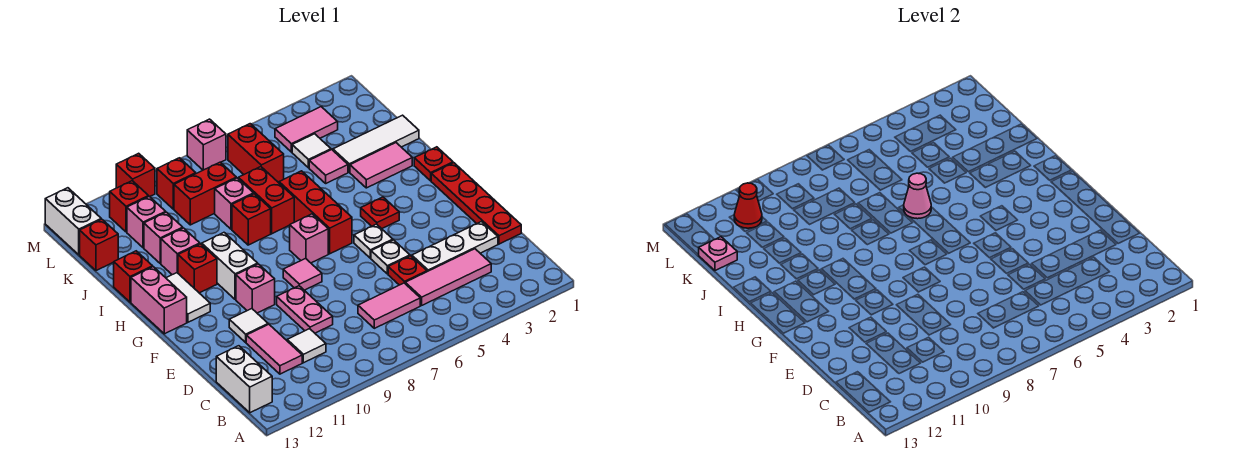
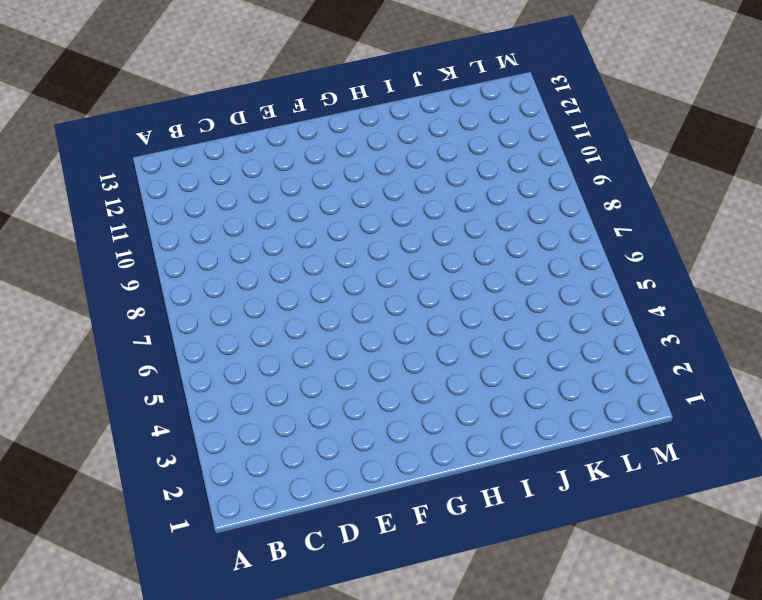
none -> white brick B13:C13 level 1
none -> pink tile C3:C5 level 1
none -> pink tile C6:C7 level 1
none -> white tile C10 level 1

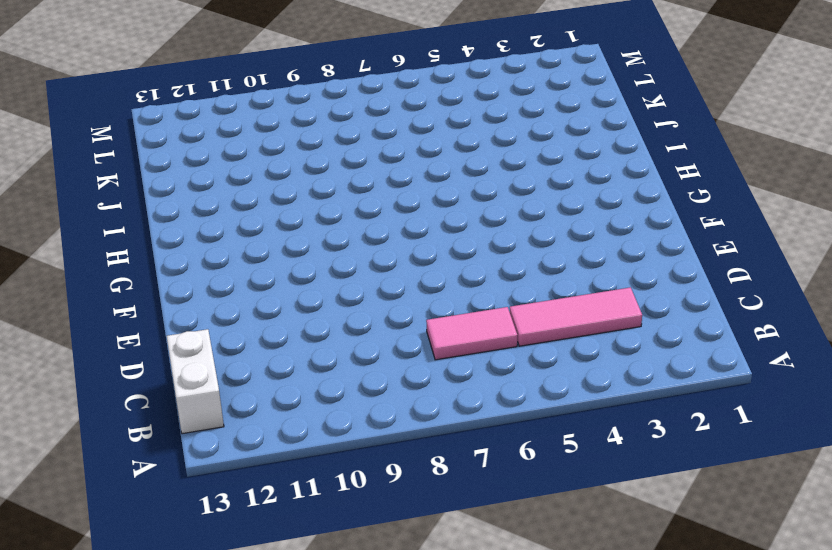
none -> white tile C10 level 1
none -> pink tile C11:D11 level 1
none -> red plate D1:G1 level 1
none -> white plate D2:D4 level 1

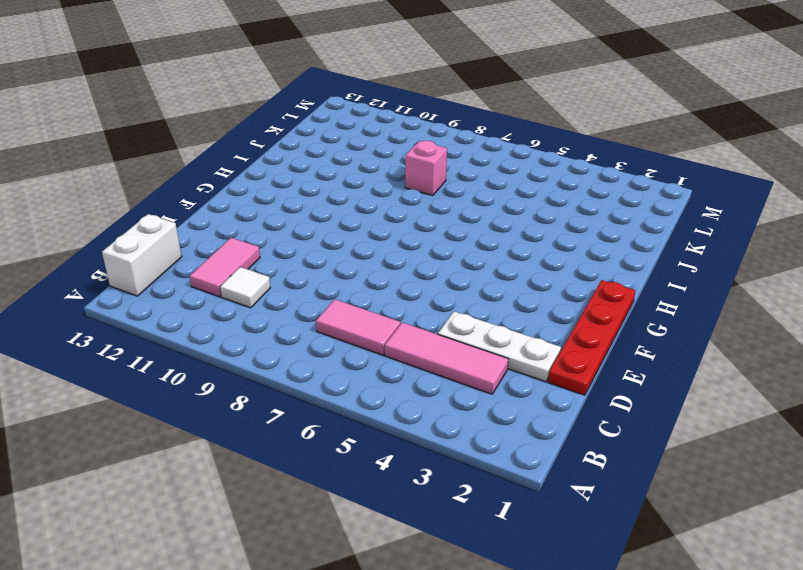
none -> red plate D5 level 1
none -> pink plate D9:E9 level 1
none -> white plate E5 level 1
none -> white tile E11 level 1

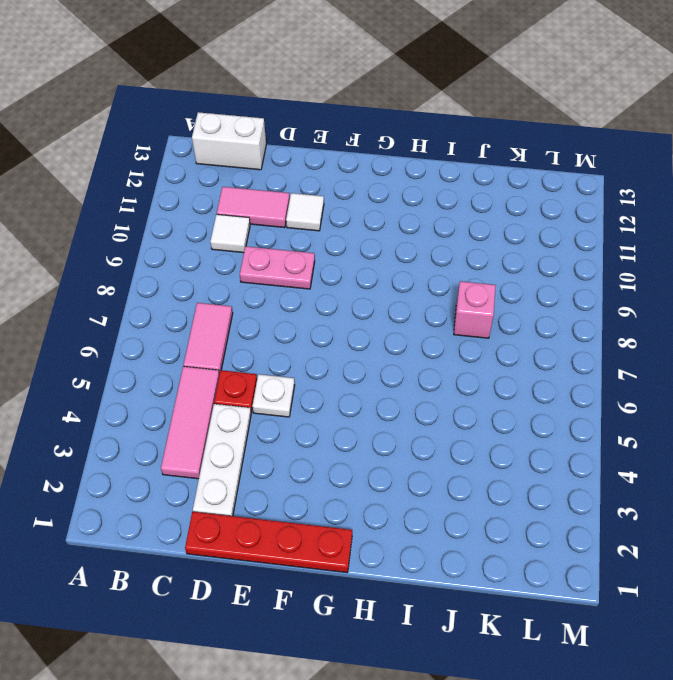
none -> white plate F5 level 1
none -> pink tile F8 level 1
none -> pink brick F10 level 1
none -> red plate G4 level 1

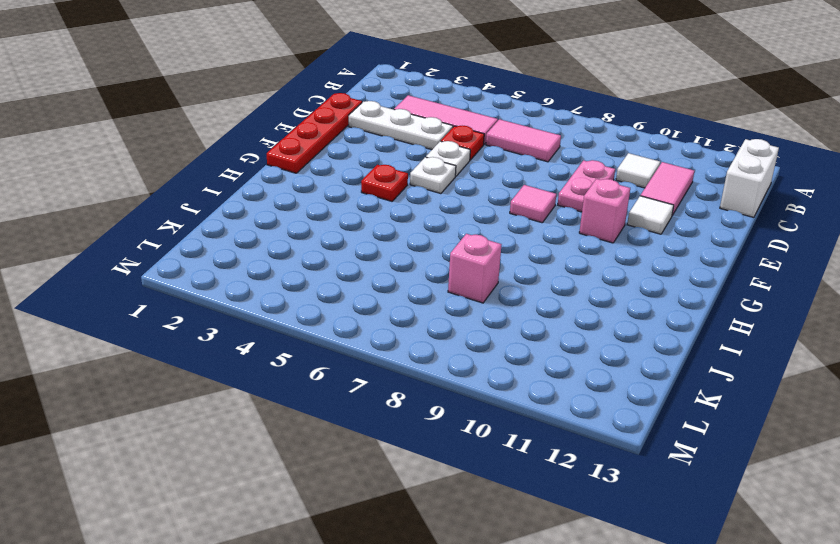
none -> red brick G6:I6 level 1
none -> pink brick G7 level 1
none -> white brick G10:H10 level 1
none -> white tile G12:H12 level 1

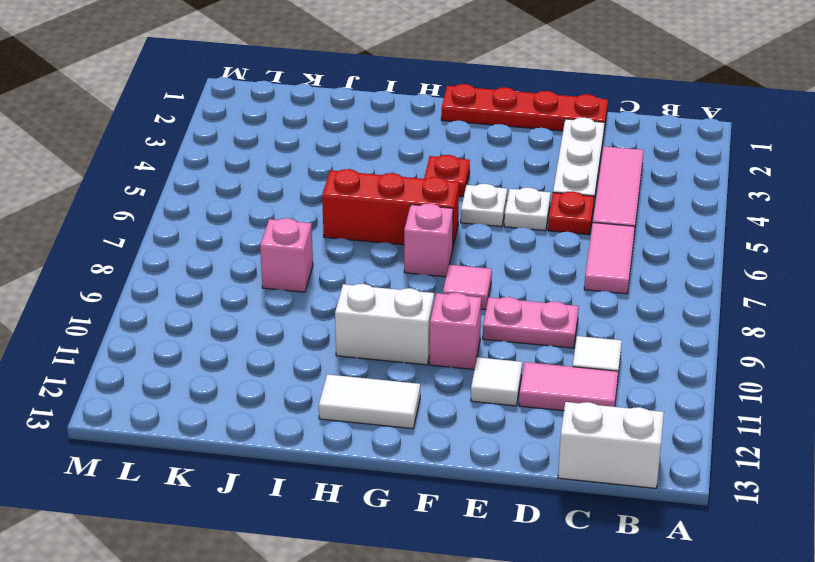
none -> pink brick G13:H13 level 1
none -> red plate H1 level 1
none -> red brick H11 level 1
none -> pink tile I2:I3 level 1

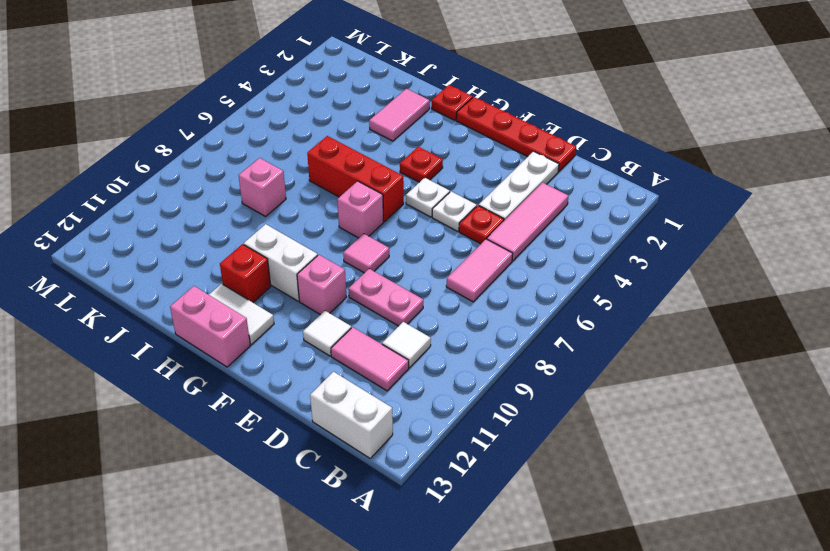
none -> red brick I7:J7 level 1
none -> red brick I8 level 1
none -> pink brick I11 level 1
none -> red brick I13 level 1

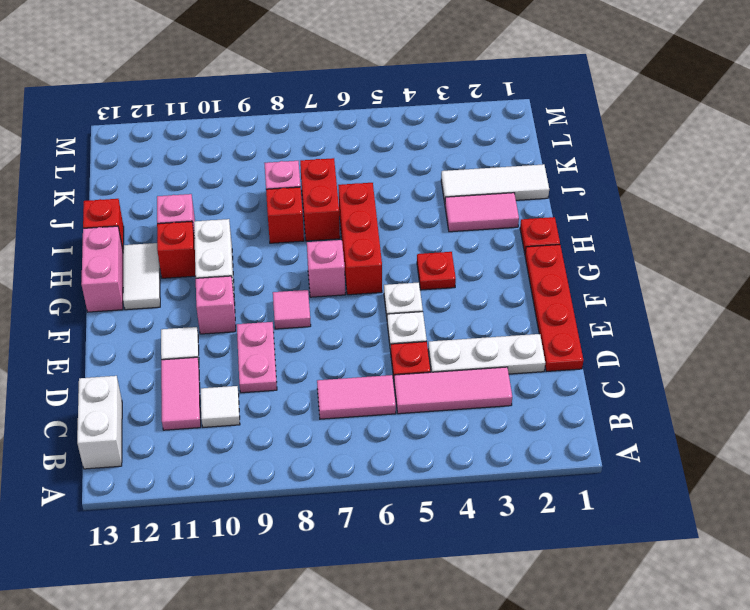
none -> pink tile J4 level 1
none -> pink brick J11 level 1
none -> white tile K4 level 1
none -> red brick K6:L6 level 1

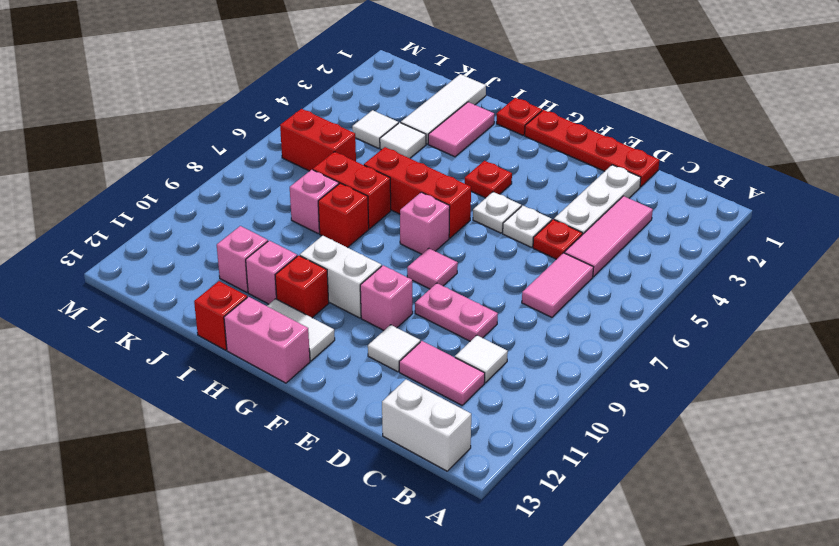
white tile J4 level 1 -> pink tile J4 level 1
none -> red brick K8:K9 level 1
none -> pink brick K11 level 1
none -> red brick K13 level 1
none -> pink tile L3:L4 level 1

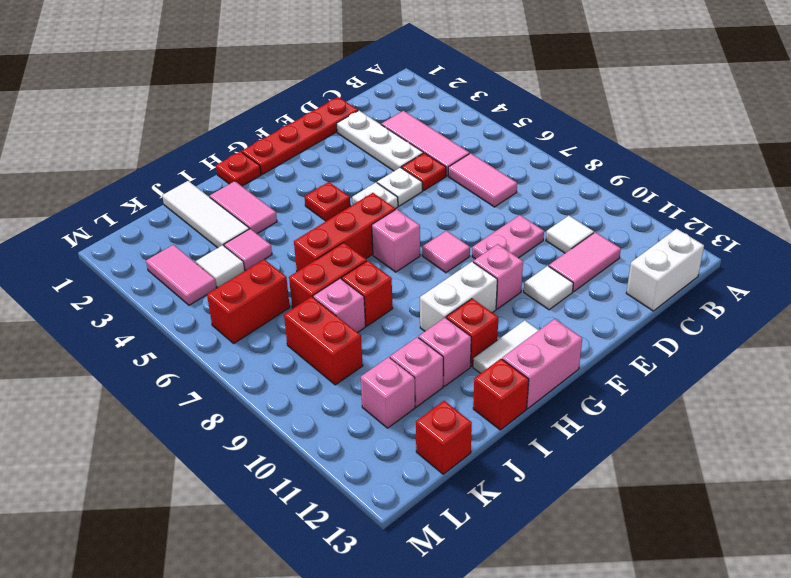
none -> red brick L9 level 1
none -> red brick L11 level 1
none -> white brick L13:M13 level 1
none -> pink brick M7 level 1

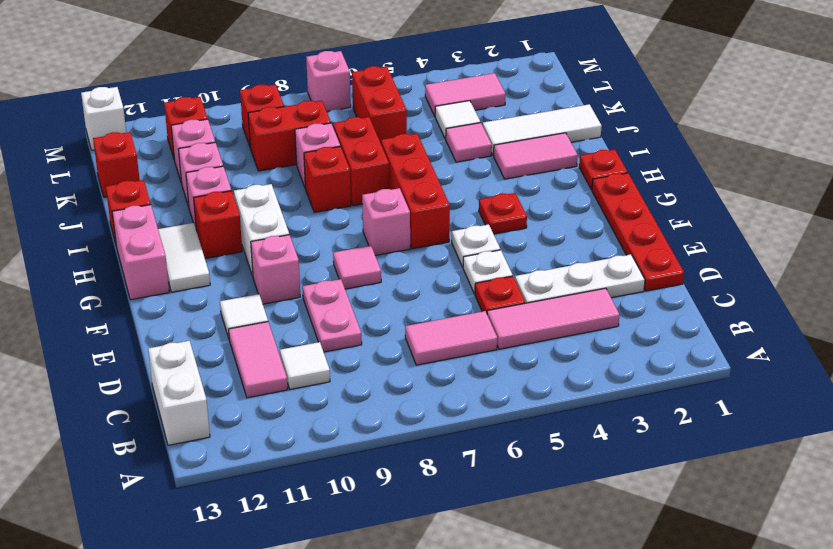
white brick M13 level 1 -> white brick L13:M13 level 1
none -> red brick M10 level 1
none -> pink cone I6 level 2
none -> pink plate K13 level 2
none -> red cone L11 level 2

